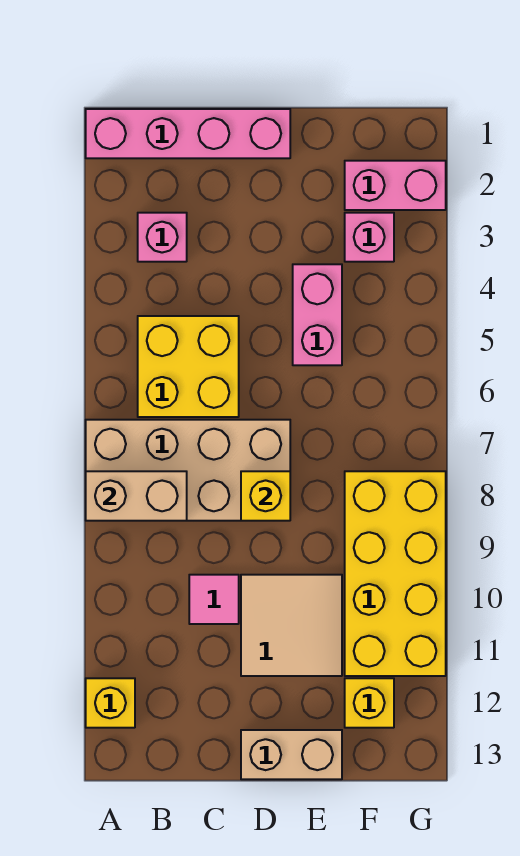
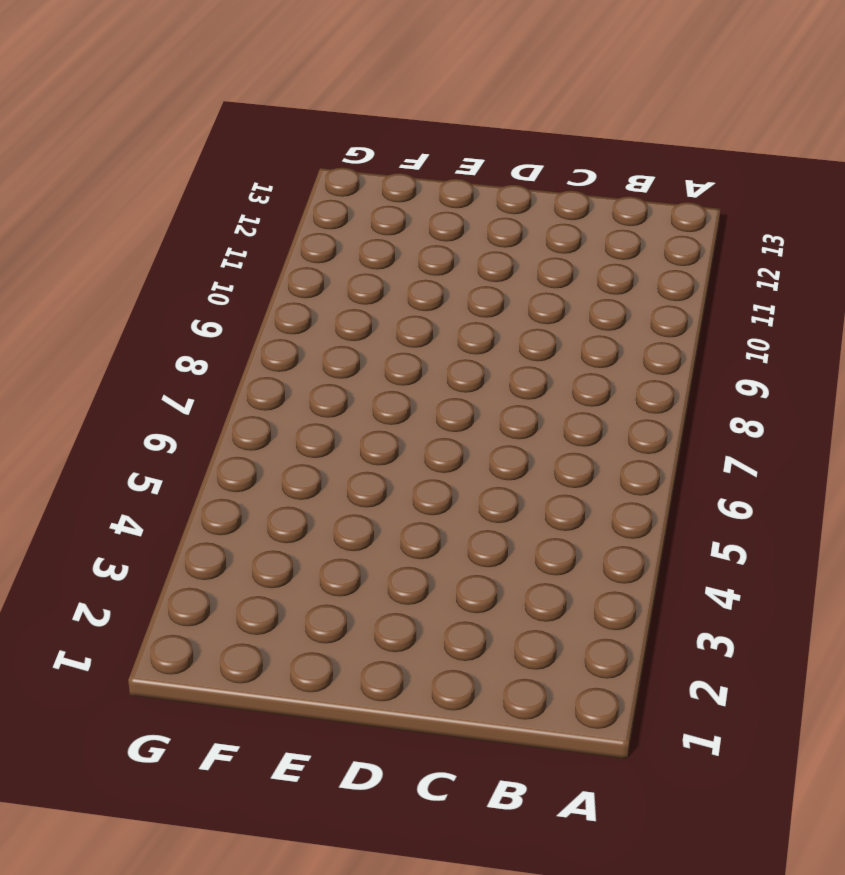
none -> pink brick A1:D1 level 1
none -> tan brick A7:D8 level 1
none -> yellow brick A12 level 1

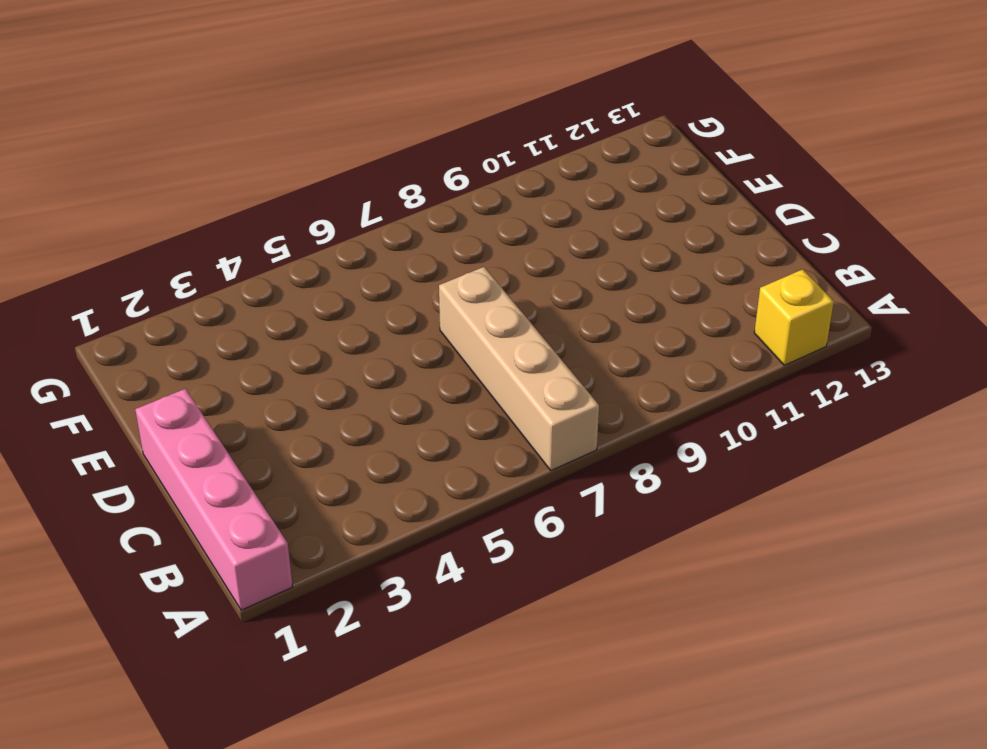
tan brick A7:D7 level 1 -> tan brick A7:D8 level 1
none -> pink brick B3 level 1
none -> yellow brick B5:C6 level 1
none -> pink tile C10 level 1

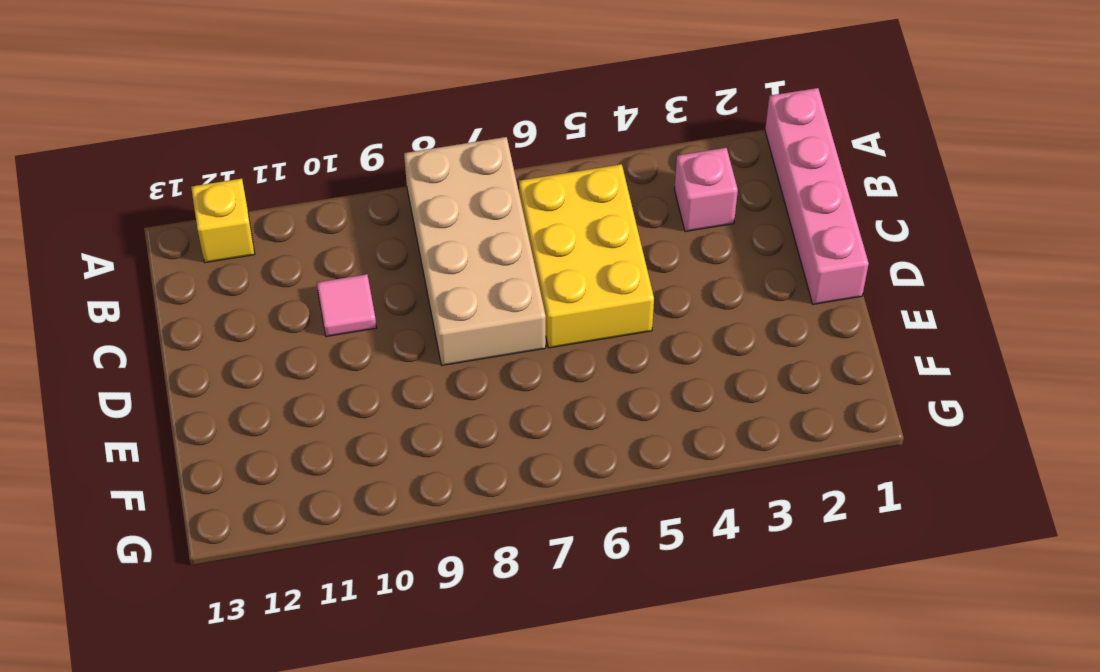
yellow brick B5:D6 level 1 -> yellow brick B5:C6 level 1
none -> tan tile D10:E11 level 1
none -> tan brick D13:E13 level 1
none -> pink brick E4:E5 level 1

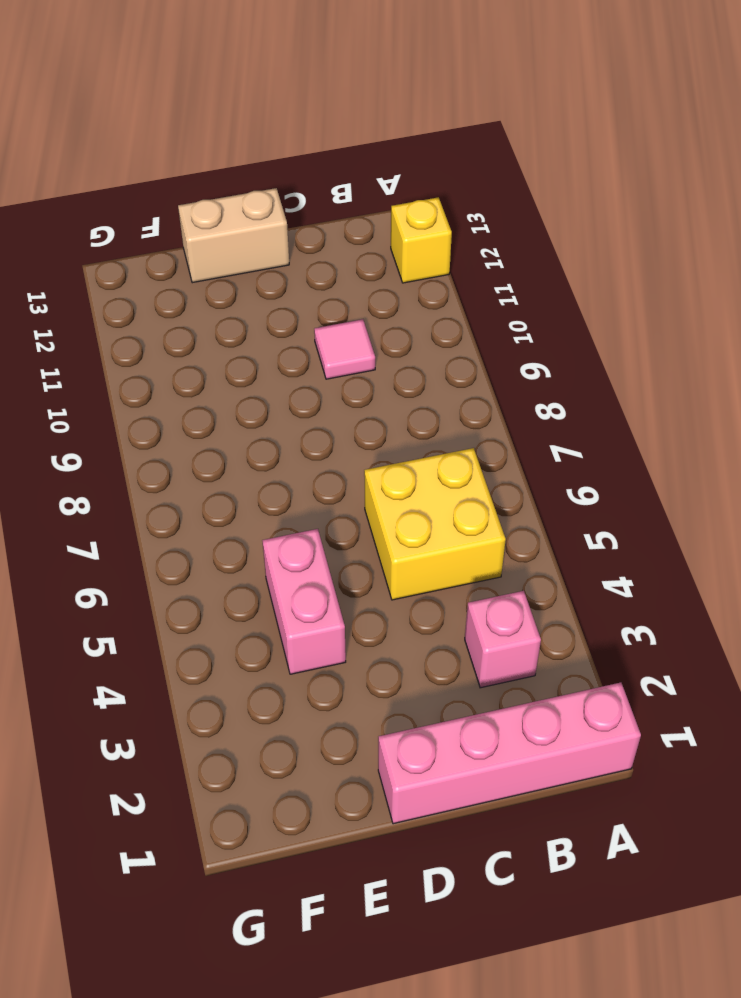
none -> tan brick A7:D8 level 1
none -> tan tile D10:E11 level 1
none -> pink brick F2:G2 level 1

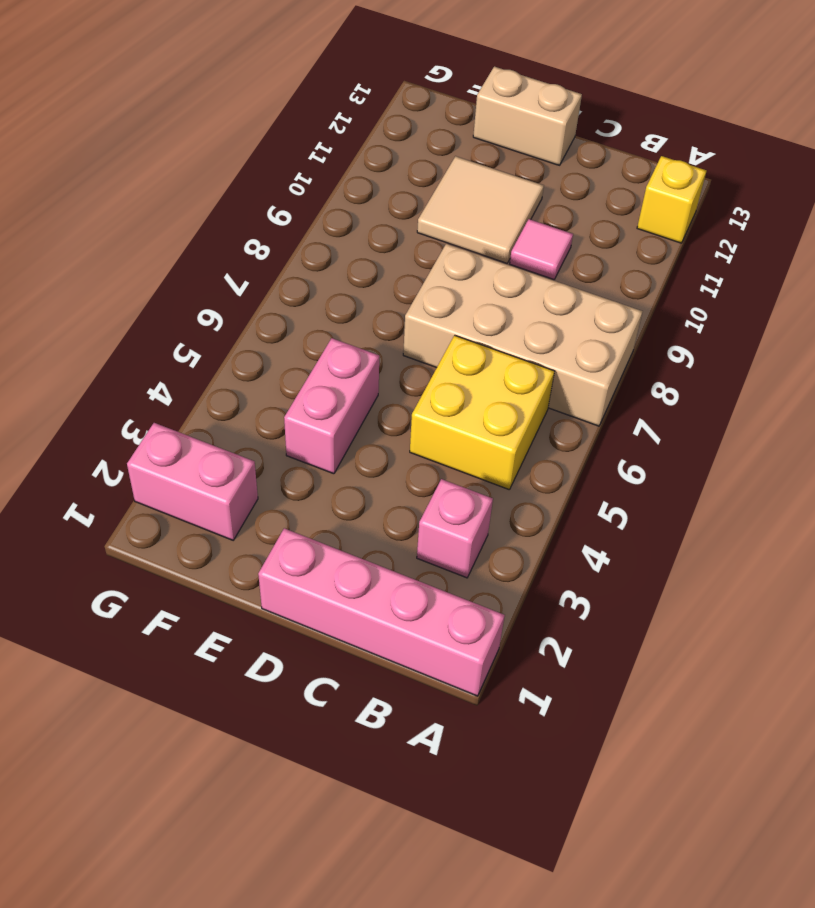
none -> pink brick F3 level 1
none -> yellow brick F8:G11 level 1
none -> yellow brick F12 level 1

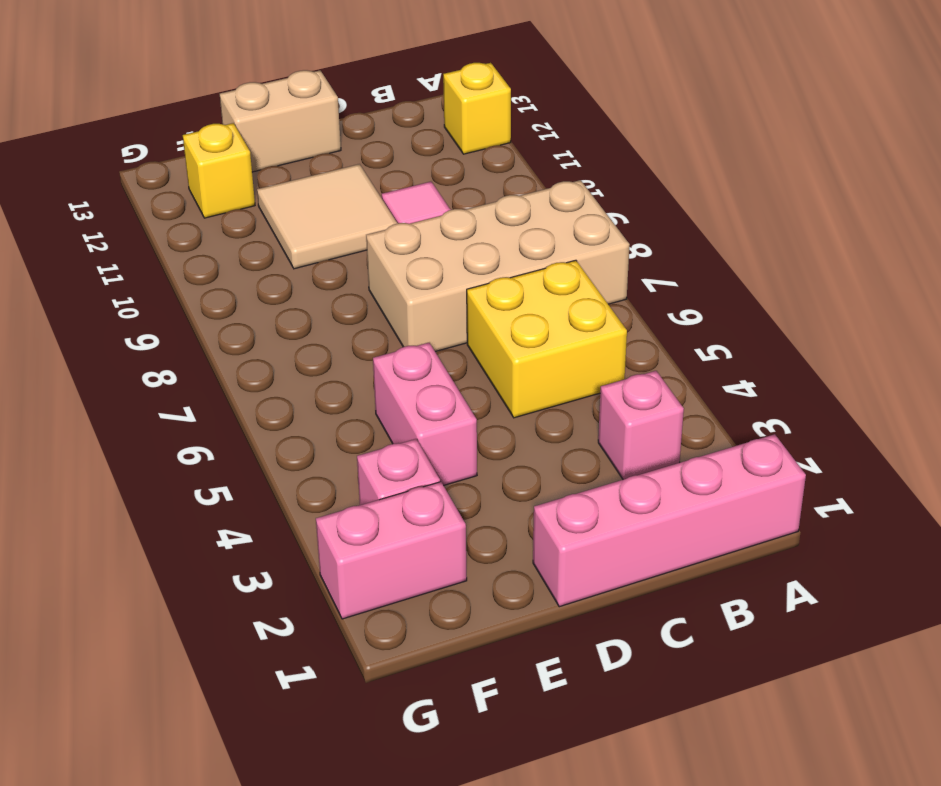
none -> yellow brick F8:G11 level 1
none -> tan brick A8:B8 level 2
none -> yellow brick D8 level 2

